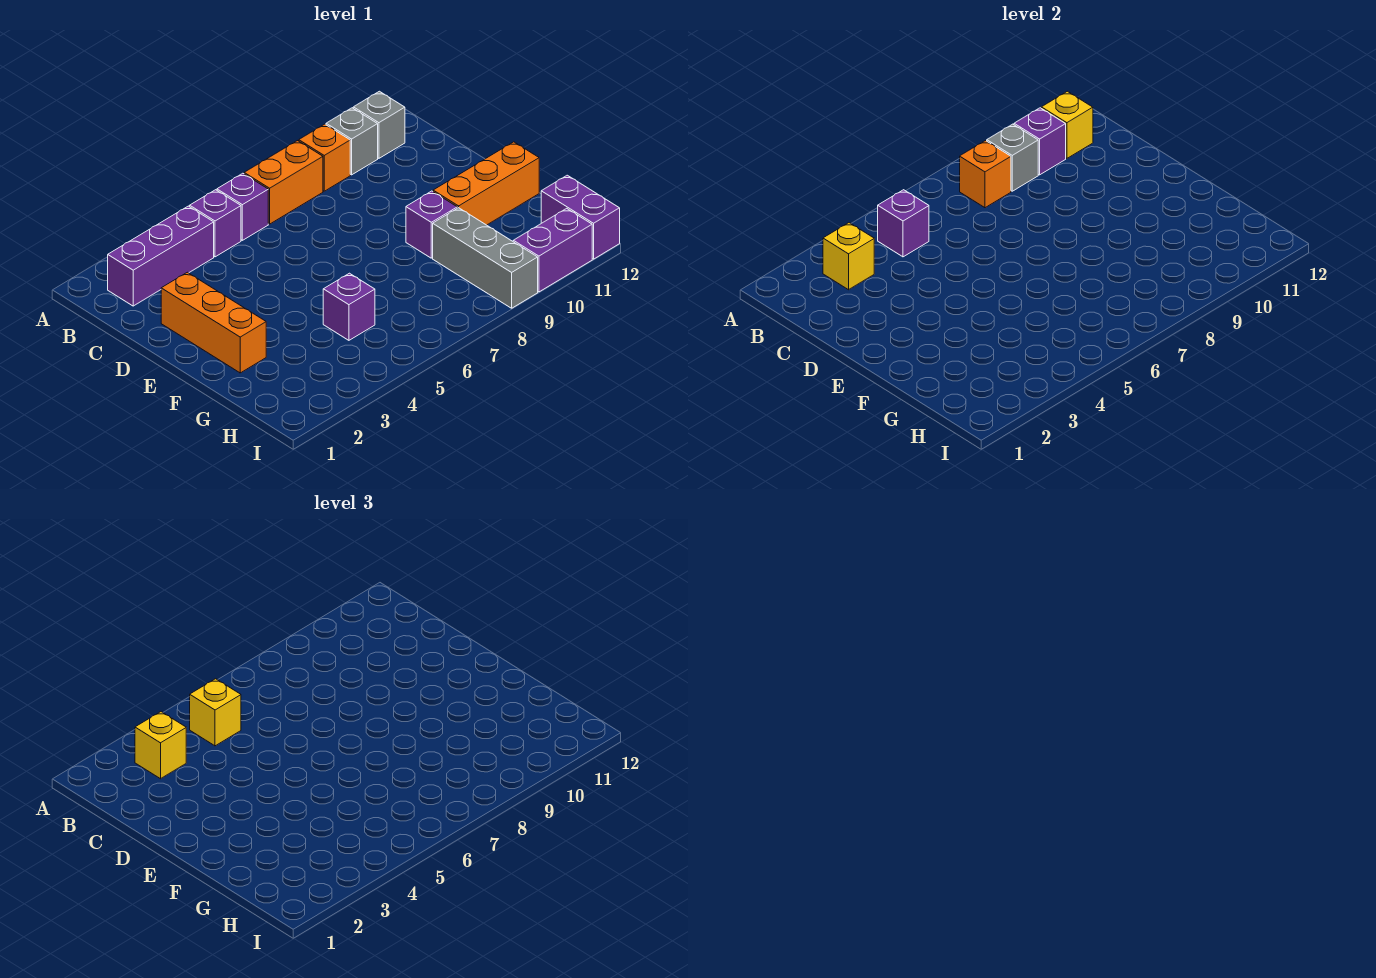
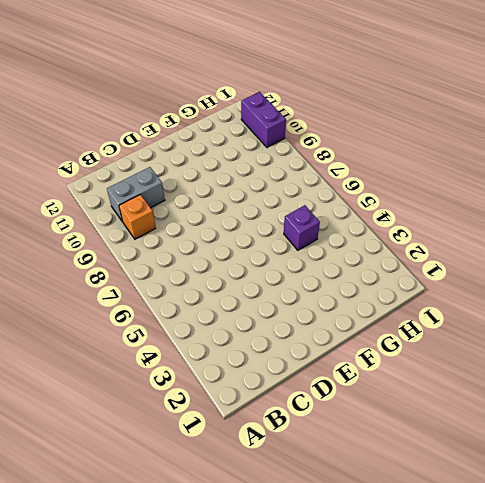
grey brick B10:C10 level 1 -> grey brick B10 level 1
none -> purple brick B2:B4 level 1
none -> purple brick B5 level 1
none -> purple brick B6 level 1

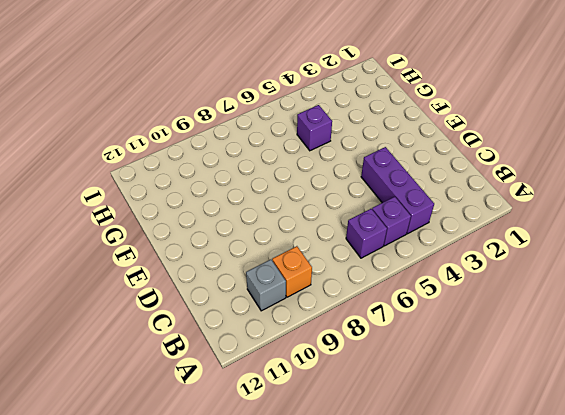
purple brick B4:D4 level 1 -> purple brick B2:B4 level 1
none -> orange brick B7:B8 level 1
none -> grey brick B11 level 1
none -> orange brick D2:F2 level 1

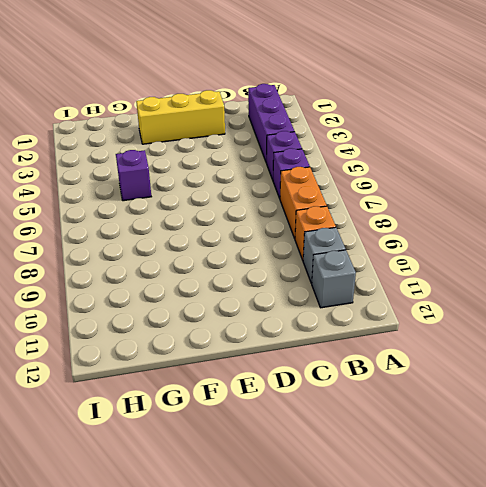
yellow brick D2:F2 level 1 -> orange brick D2:F2 level 1
none -> purple brick F9 level 1
none -> orange brick F10:F12 level 1
none -> grey brick G9:I9 level 1

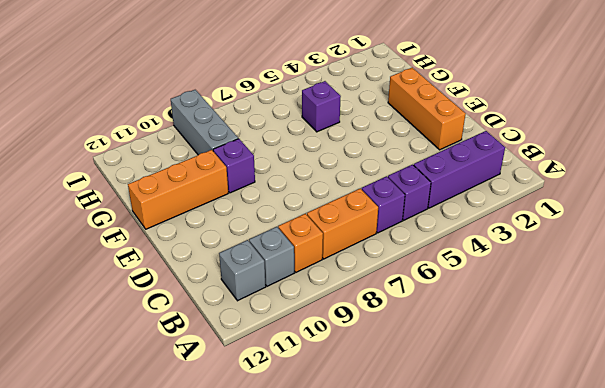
none -> purple brick H12:I12 level 1
none -> purple brick I10:I11 level 1
none -> yellow brick B3 level 2

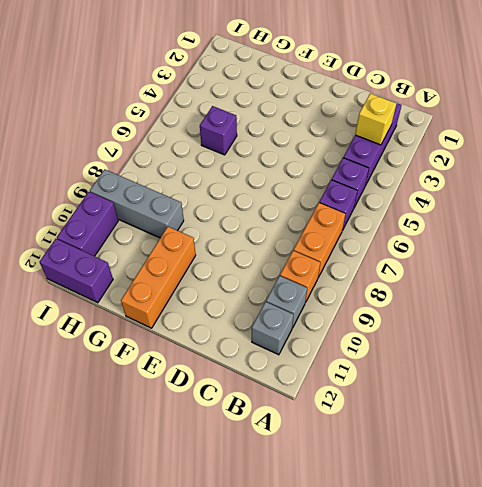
none -> orange brick D2:F2 level 1
none -> purple brick F9 level 1
none -> purple brick B5 level 2

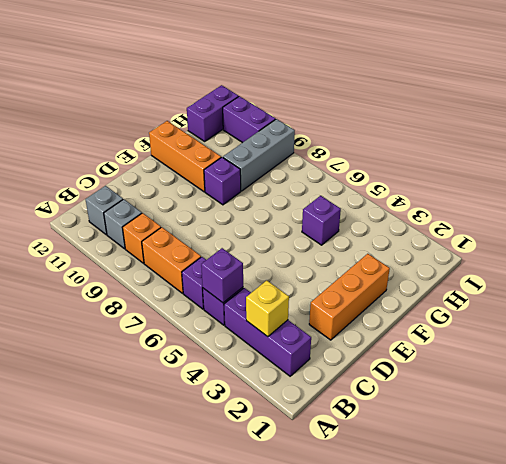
none -> orange brick B8 level 2
none -> grey brick B9 level 2
none -> purple brick B10 level 2

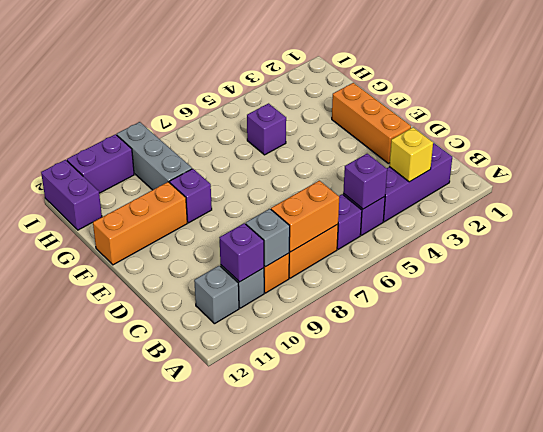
orange brick B7:B8 level 2 -> orange brick B8 level 2
none -> yellow brick B11 level 2
none -> yellow brick B3 level 3
none -> yellow brick B5 level 3

